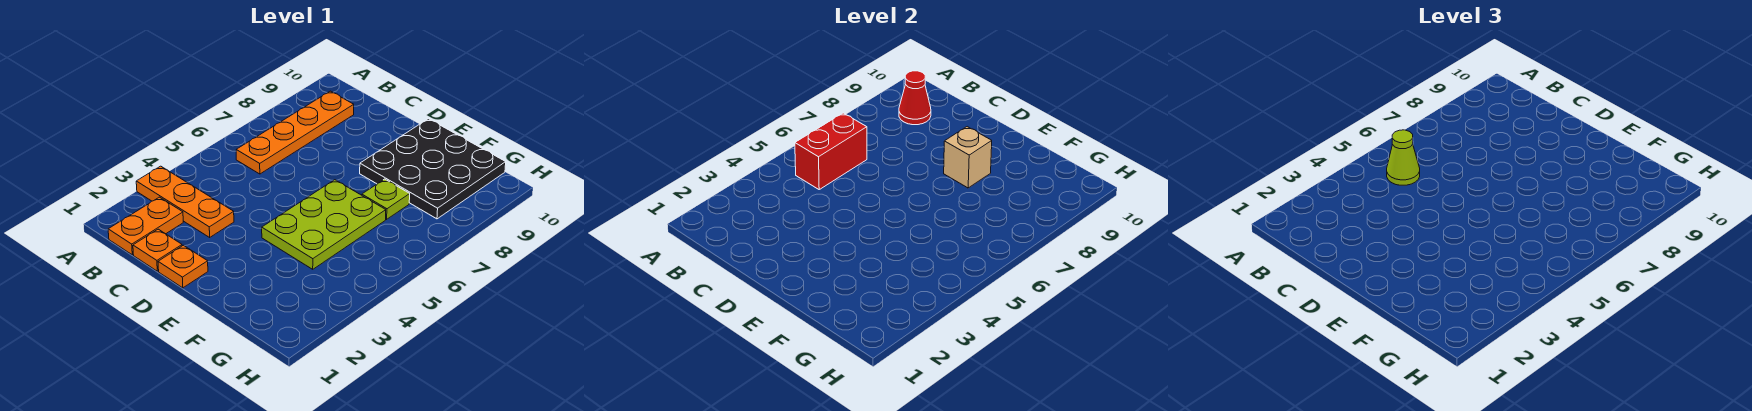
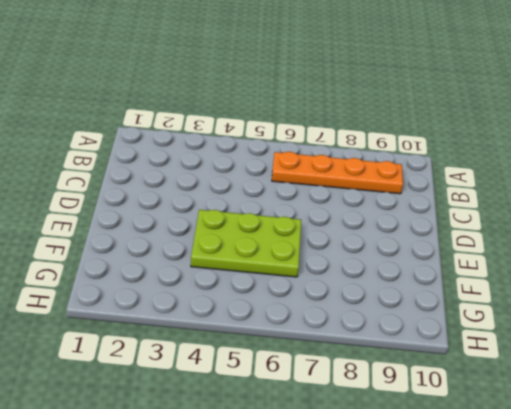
none -> orange plate A3:C3 level 1
none -> orange plate B1:B2 level 1
none -> orange plate C1 level 1

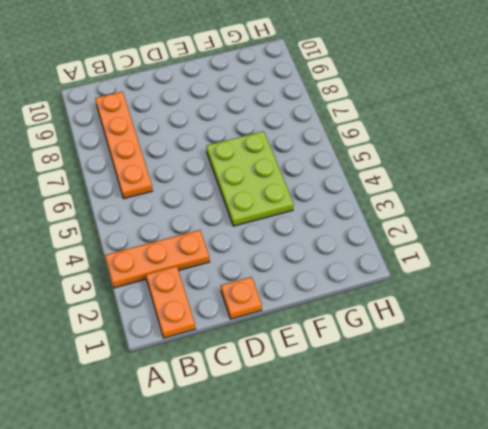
none -> orange plate C1 level 1
none -> black plate E8:G10 level 1
none -> lime plate F7 level 1

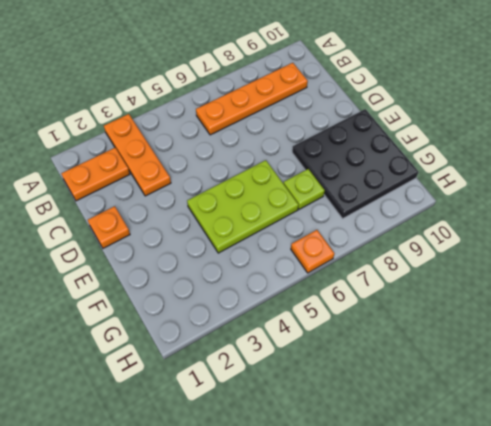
orange plate H6 level 1 -> orange plate C1 level 1
none -> red brick B5:B6 level 2
none -> red cone B9 level 2
none -> tan brick E8 level 2

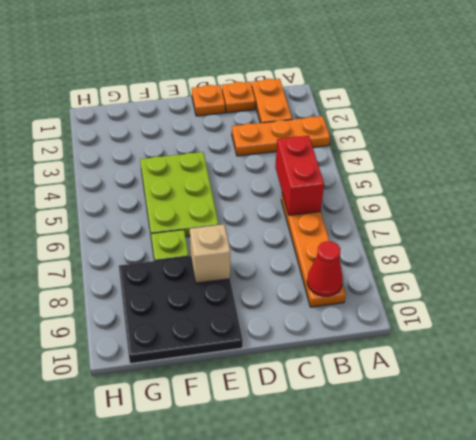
none -> lime cone B5 level 3

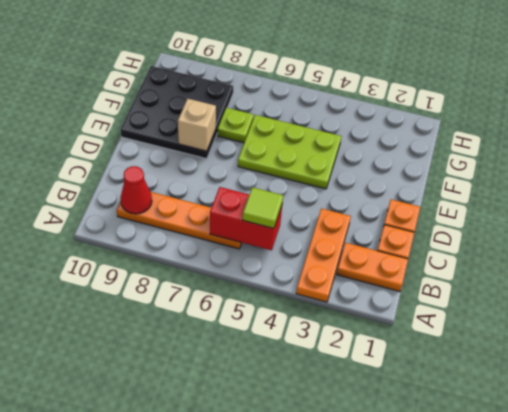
lime tile B5 level 3 -> lime cone B5 level 3

